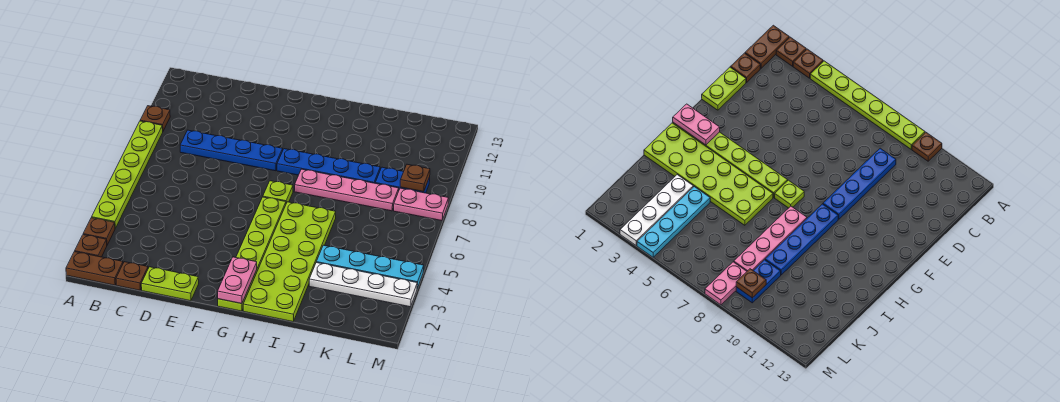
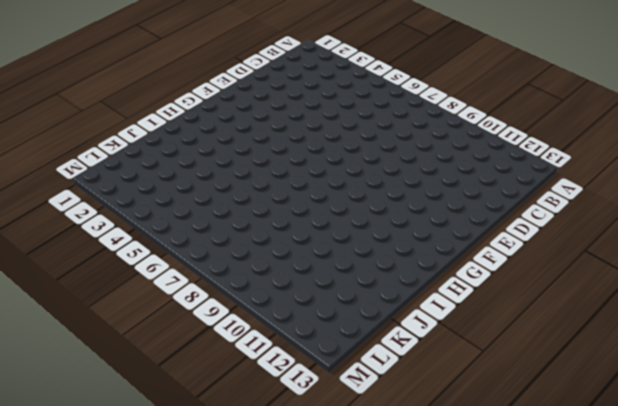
none -> brown plate A1:B1 level 1
none -> brown plate A2 level 1
none -> brown plate A3 level 1

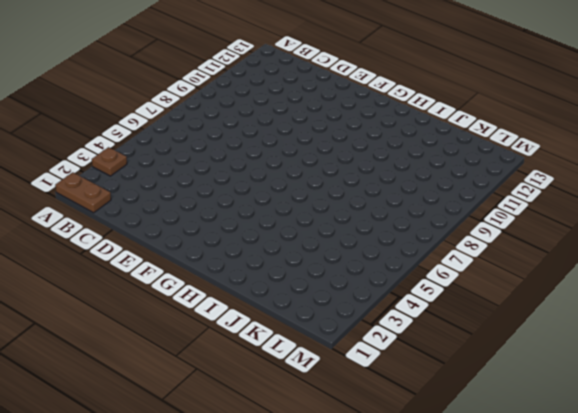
none -> brown plate A2 level 1
none -> lime plate A4:A9 level 1
none -> brown plate A10 level 1

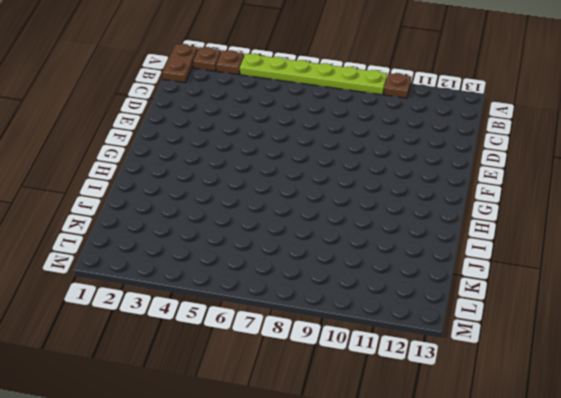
none -> brown plate C1 level 1
none -> blue plate C9:F9 level 1
none -> lime plate D1:E1 level 1

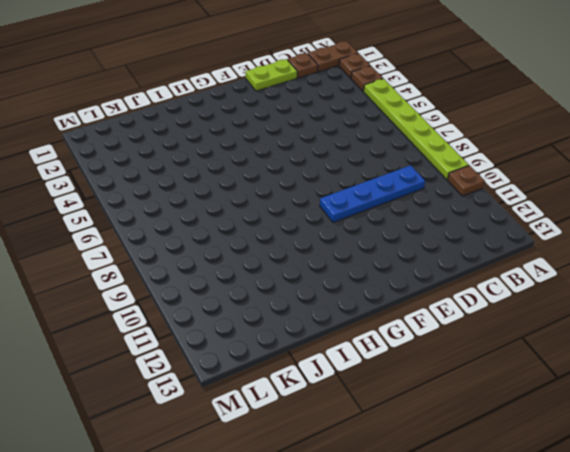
none -> lime plate G1:G6 level 1
none -> lime plate G7 level 1
none -> blue plate G9:J9 level 1

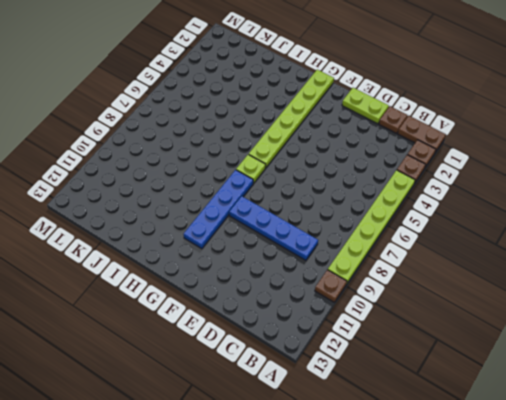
blue plate G8:G11 level 1 -> blue plate G9:J9 level 1
none -> lime plate H1:I6 level 1
none -> pink plate H8:K8 level 1
none -> white plate J3:M3 level 1

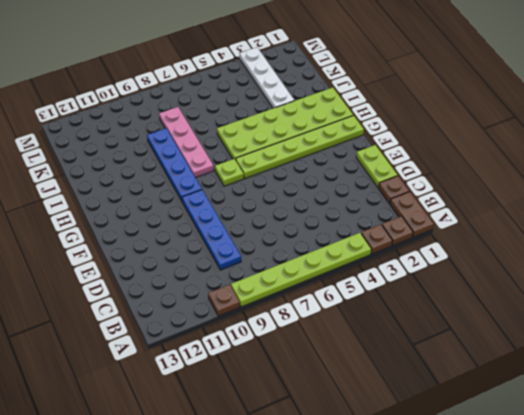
none -> cyan plate J4:M4 level 1
none -> blue plate K9:L9 level 1
none -> pink plate L8:M8 level 1

